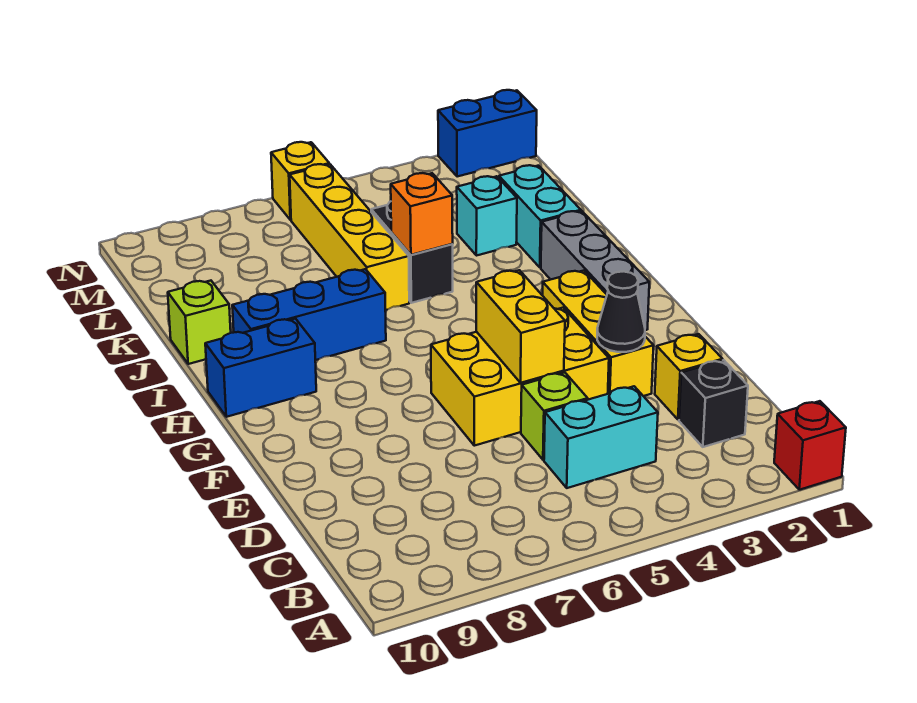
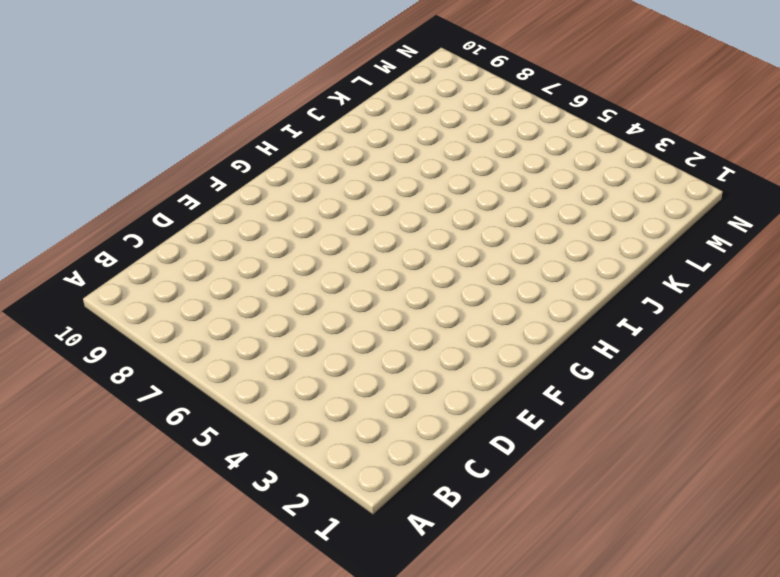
none -> red brick A1 level 1
none -> black brick C2 level 1
none -> cyan brick C4:C5 level 1

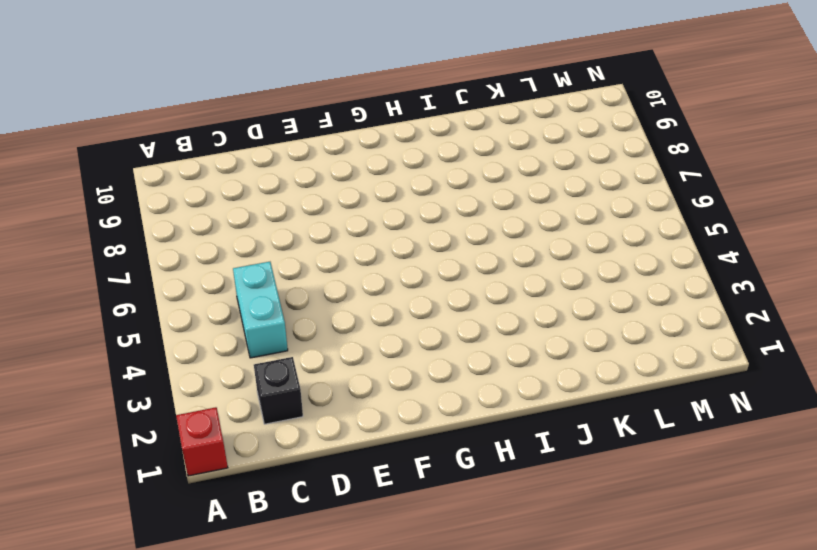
none -> yellow brick D2 level 1
none -> lime brick D5 level 1
none -> yellow brick E3:G3 level 1

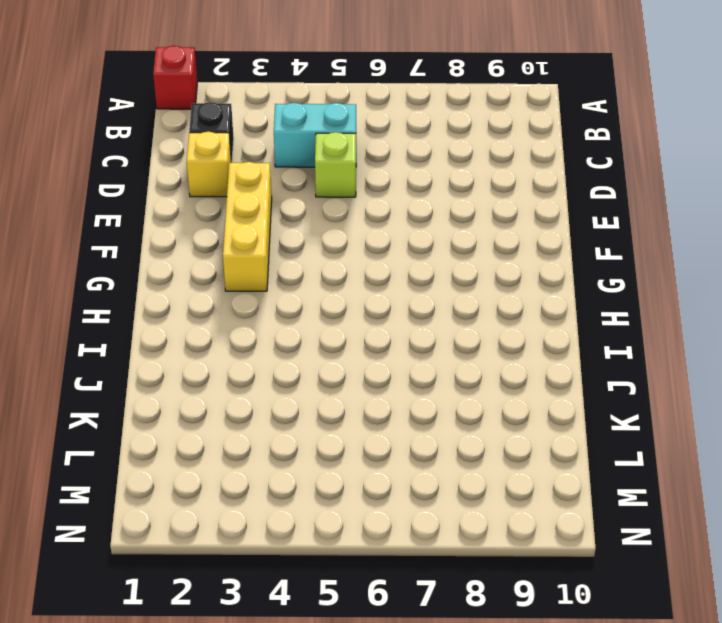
none -> yellow brick E4:F6 level 1
none -> grey brick G2:I2 level 1
none -> blue brick H9:H10 level 1

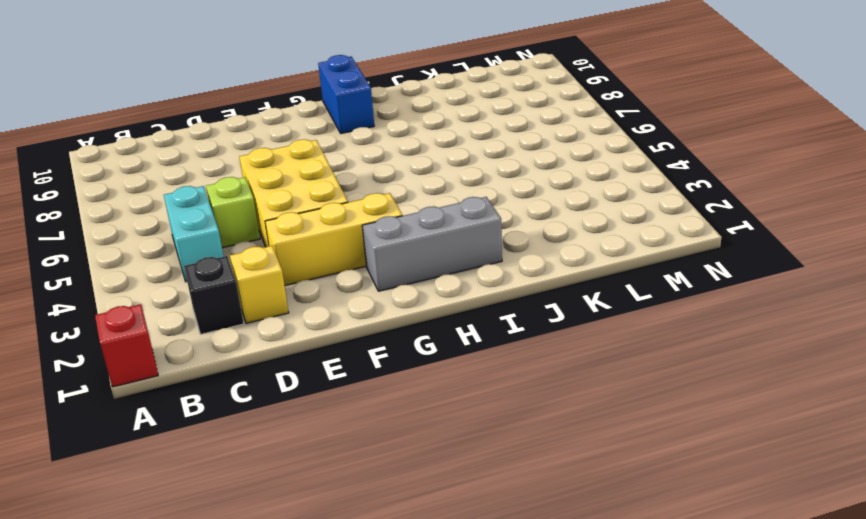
none -> blue brick I7:I9 level 1
none -> cyan brick J2:K2 level 1
none -> black brick J5:K5 level 1

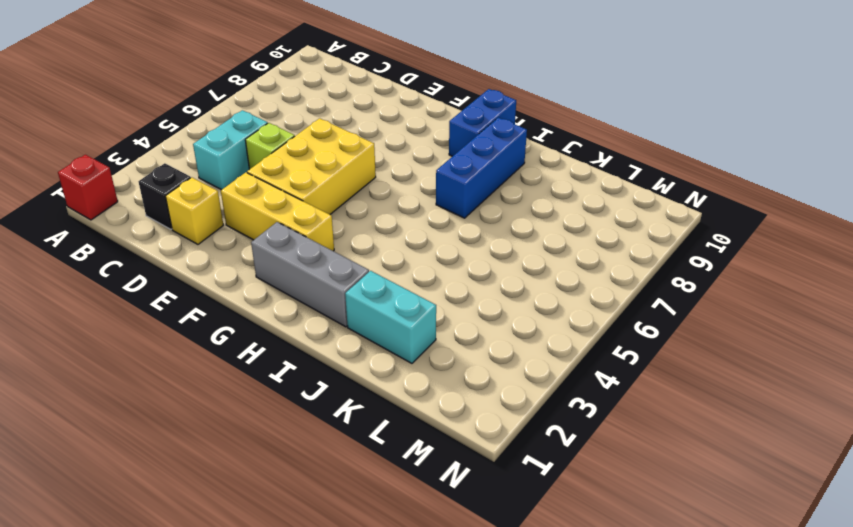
none -> black brick J5:K5 level 1
none -> yellow brick J6:M6 level 1
none -> lime brick J10 level 1

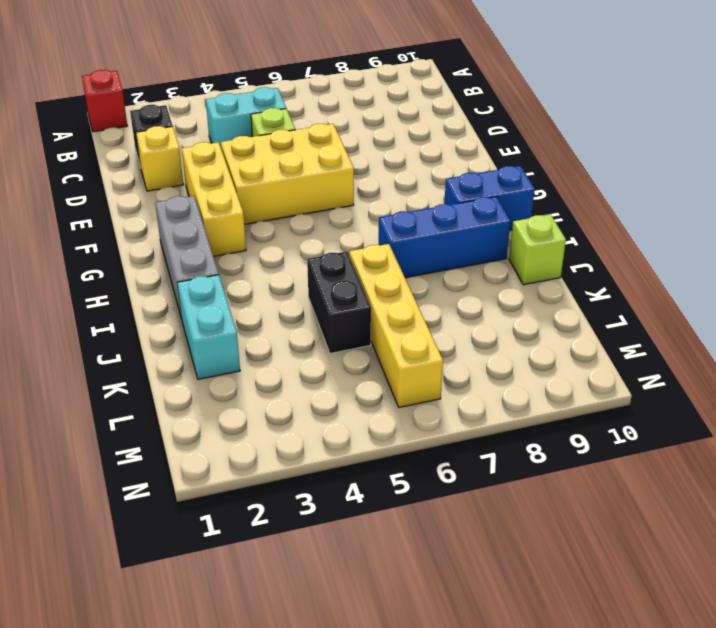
none -> cyan brick K3 level 1
none -> blue brick N1:N2 level 1
none -> yellow brick N6 level 1

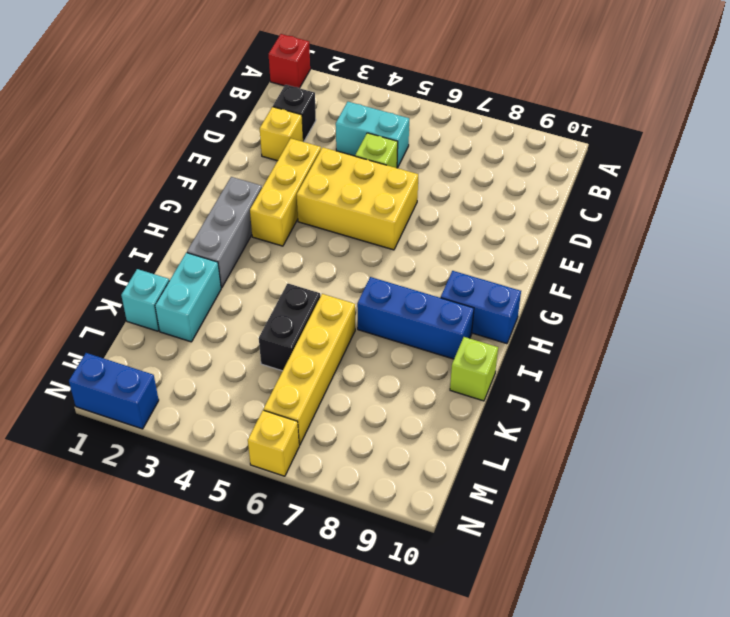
cyan brick K1 level 1 -> cyan brick K3 level 1
none -> black cone E3 level 2
none -> yellow brick E5:F5 level 2
none -> orange brick J5 level 2

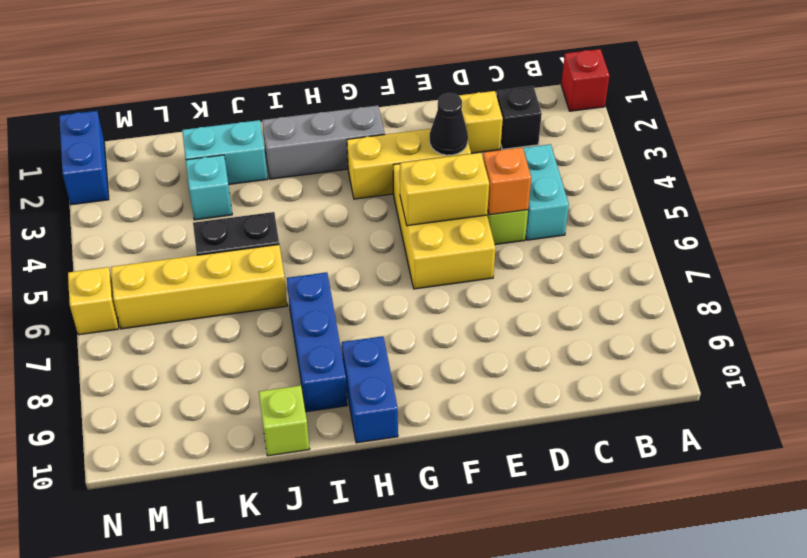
orange brick D5 level 2 -> orange brick J5 level 2

